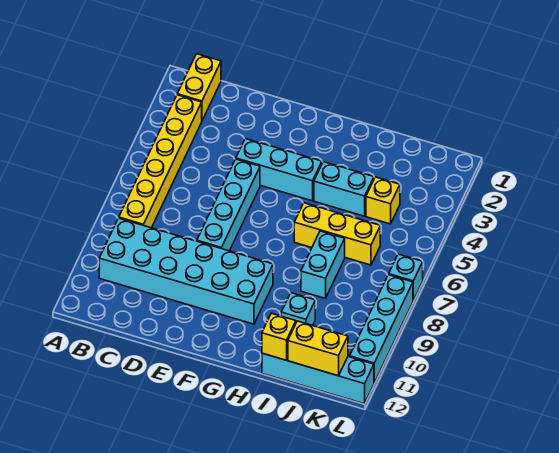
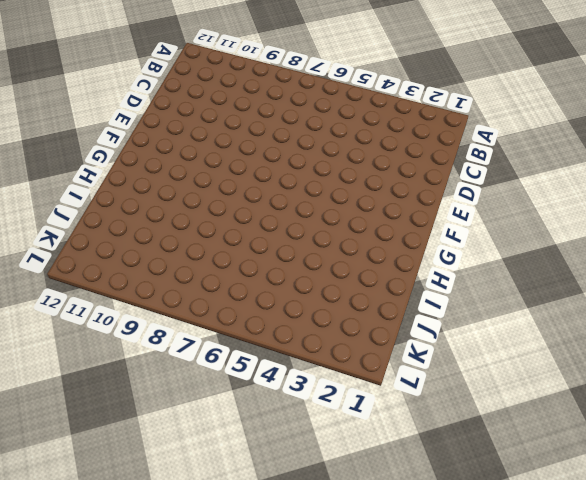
none -> yellow brick B1:B2 level 1
none -> yellow brick B3:B8 level 1
none -> cyan brick B9:G10 level 1

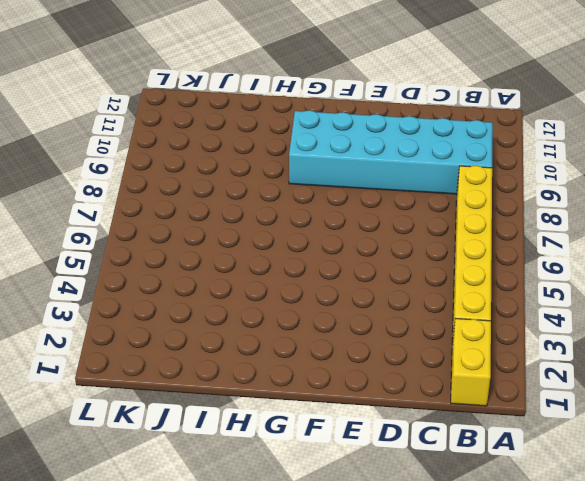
none -> cyan brick E4:G4 level 1
none -> cyan brick E5:E8 level 1
none -> cyan brick H4:I4 level 1

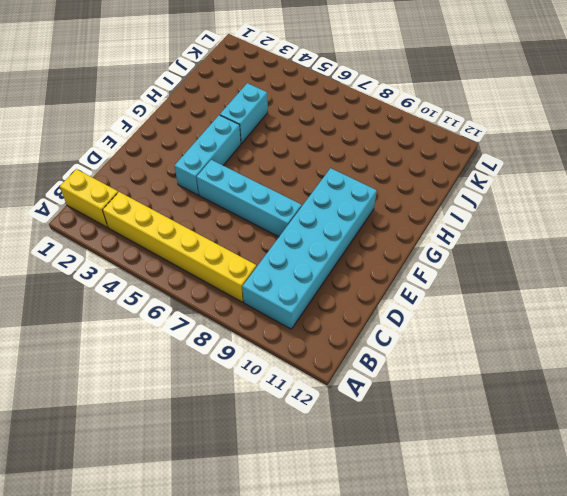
none -> yellow brick H6:J6 level 1
none -> cyan brick I7:I8 level 1
none -> cyan brick I10 level 1

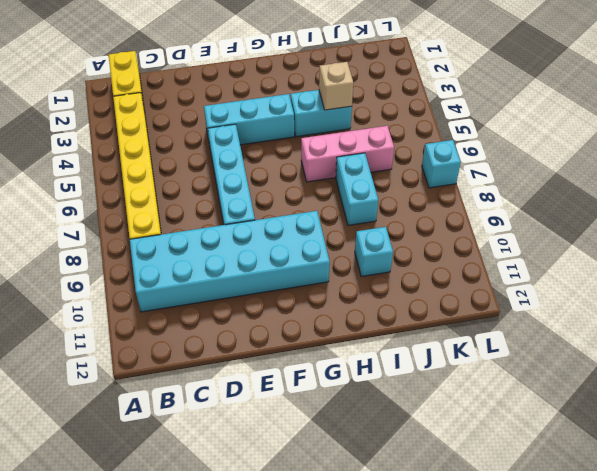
pink brick H6:J6 level 1 -> yellow brick H6:J6 level 1
tan brick I4 level 2 -> none
none -> cyan brick I12:L12 level 1
none -> yellow brick J4 level 1
none -> cyan brick L8:L11 level 1

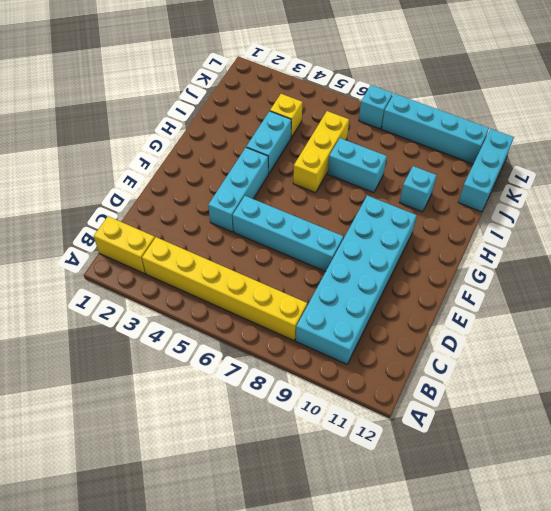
cyan brick J12:L12 level 1 -> cyan brick I12:L12 level 1
none -> yellow brick I12 level 2
none -> yellow brick J12:K12 level 2

